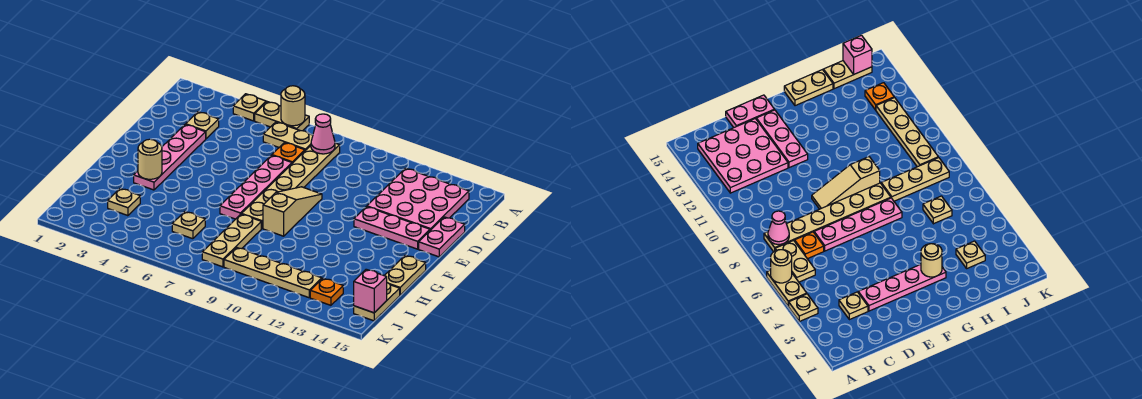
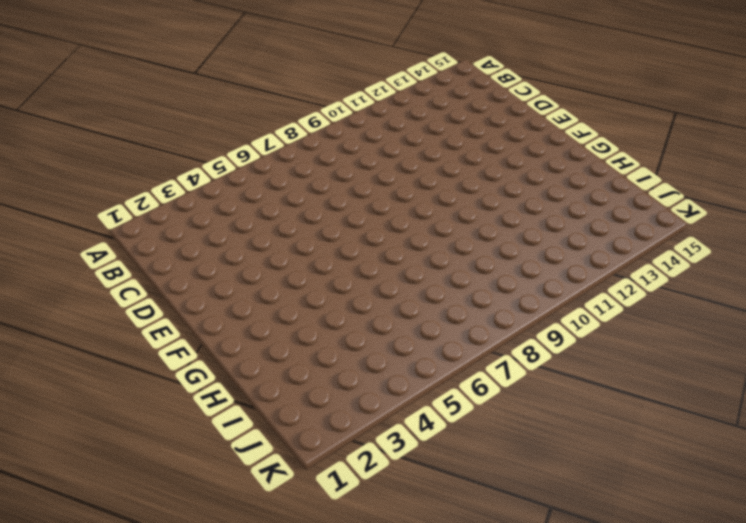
none -> tan plate A4 level 1
none -> tan plate A5:A6 level 1
none -> tan plate B6:B7 level 1

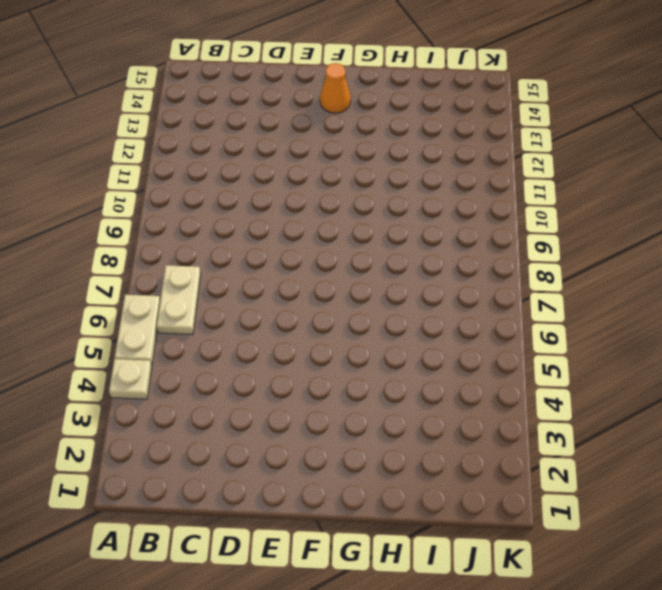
orange cone F14 level 1 -> none
none -> tan plate B8:G8 level 1
none -> pink plate B12:D14 level 1
none -> tan plate C3 level 1

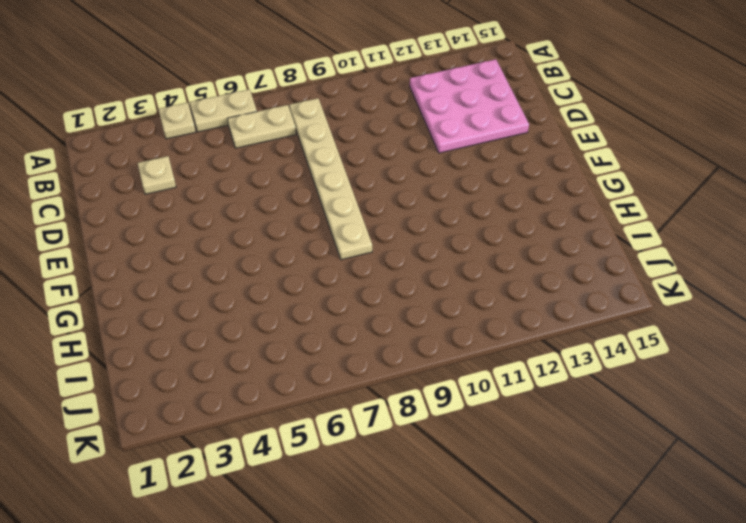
none -> orange plate C7 level 1
none -> pink plate D3:G3 level 1
none -> pink plate D7:G7 level 1

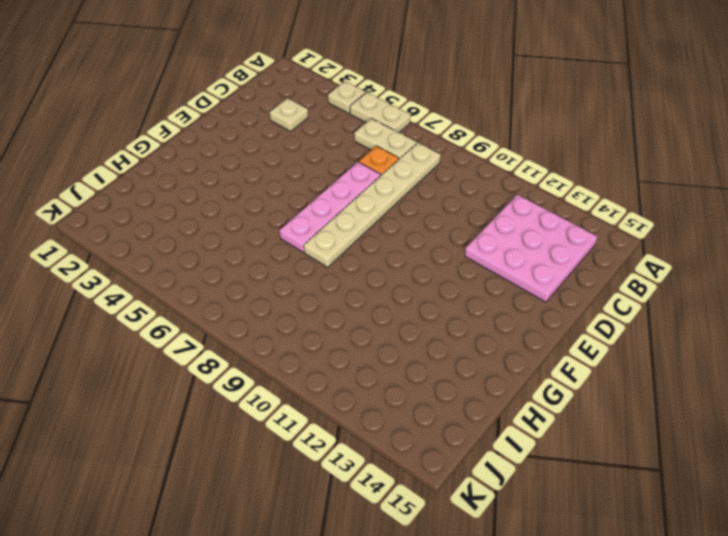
none -> pink plate D3:G3 level 1
none -> pink plate D15:E15 level 1
none -> tan slope E9:G9 level 1 top G

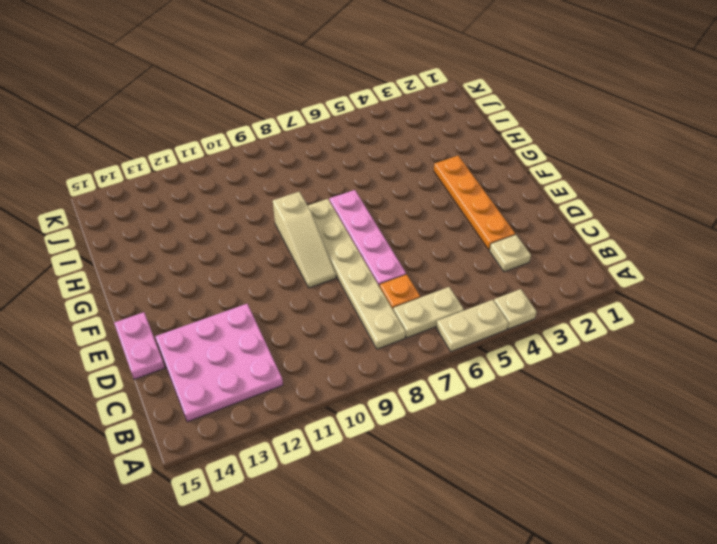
orange plate D3:G3 level 1 -> pink plate D3:G3 level 1
none -> pink plate E12:E14 level 1
none -> tan plate G15:H15 level 1
none -> tan plate H8:J8 level 1

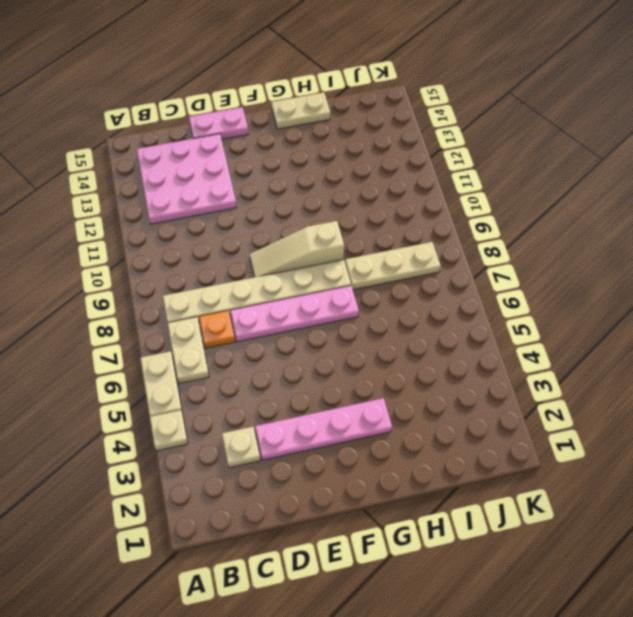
none -> pink plate E12:E14 level 1
none -> tan plate I3 level 1
none -> tan plate I6 level 1

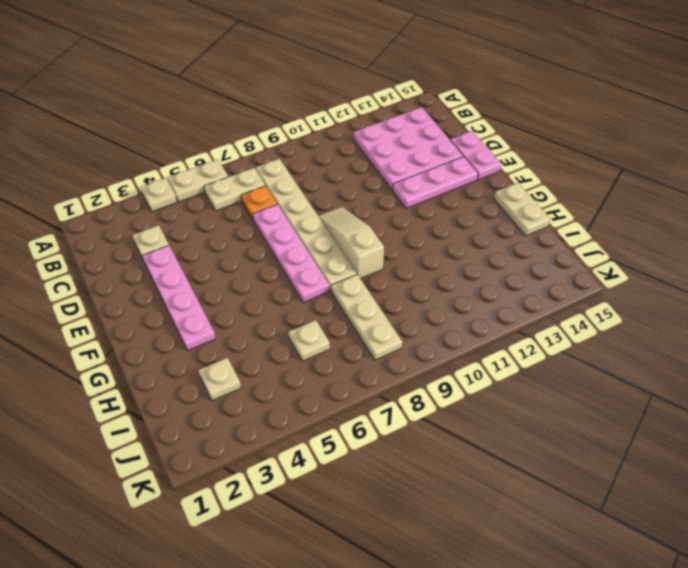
none -> tan plate I15:J15 level 1
none -> tan plate J9:J12 level 1
none -> orange plate J13 level 1

